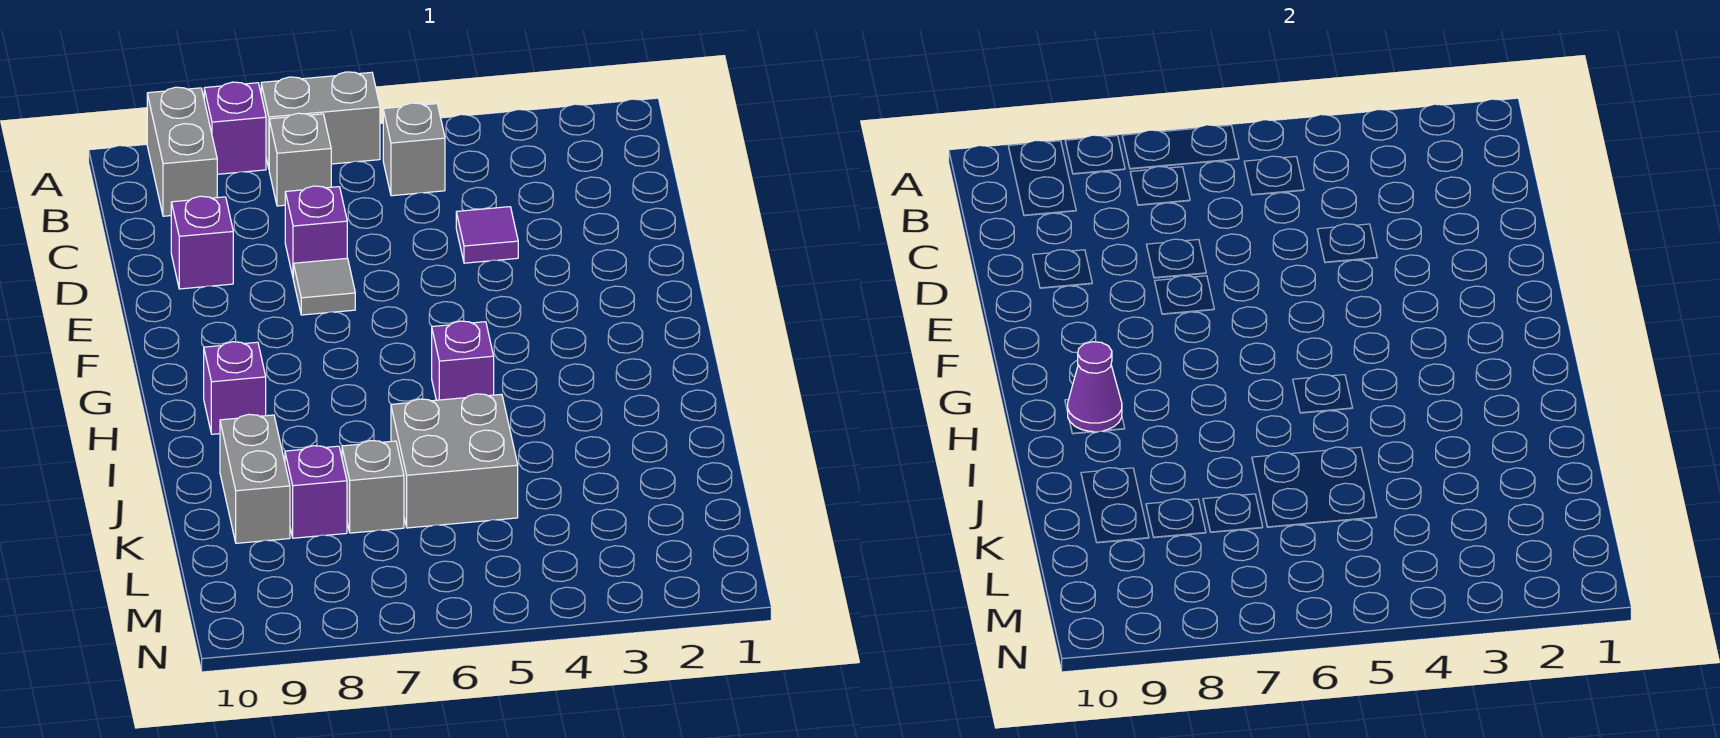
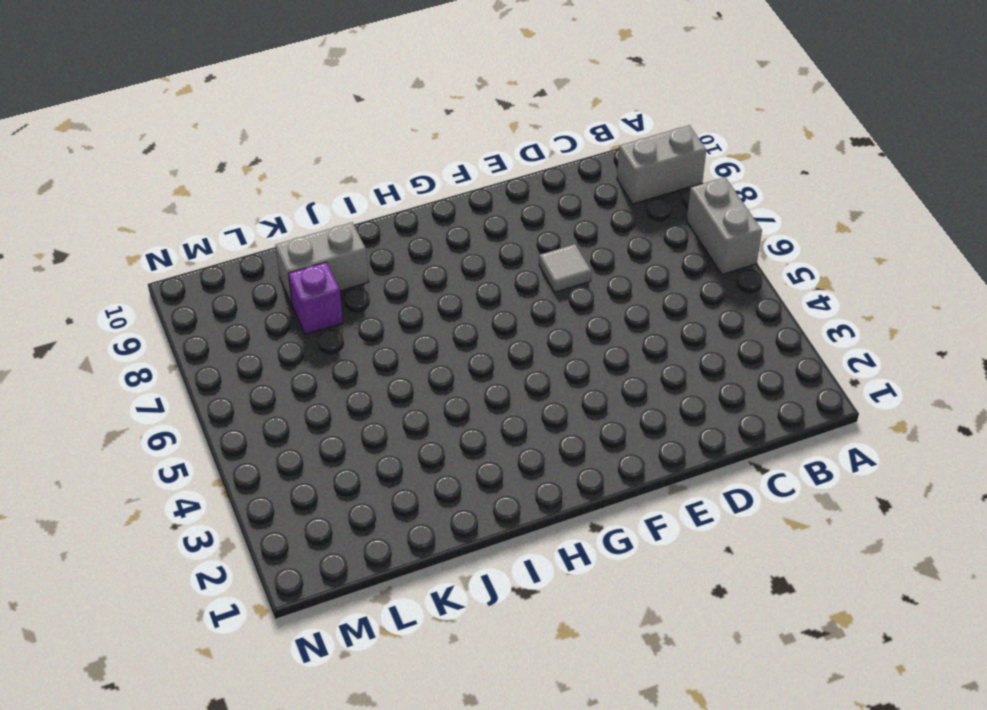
none -> purple brick A8 level 1
none -> grey brick B5 level 1
none -> grey brick B7 level 1

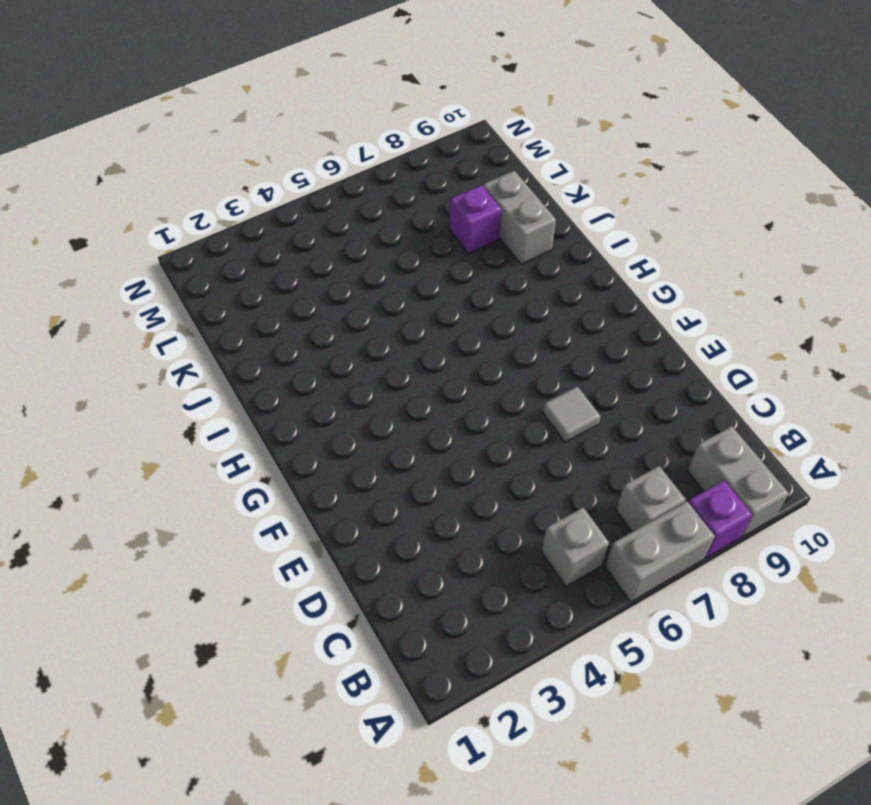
none -> purple tile D4 level 1
none -> purple brick D7 level 1
none -> purple brick D9 level 1

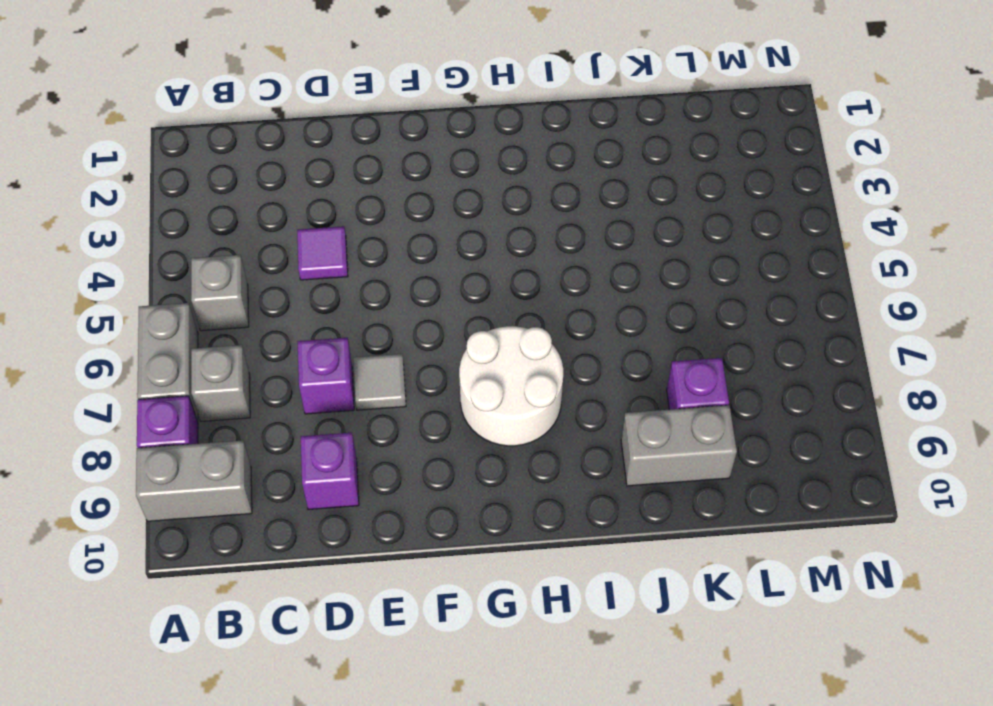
white round brick G7:H8 level 1 -> none
none -> purple brick H5 level 1
none -> purple brick H9 level 1
none -> grey brick J5:K6 level 1

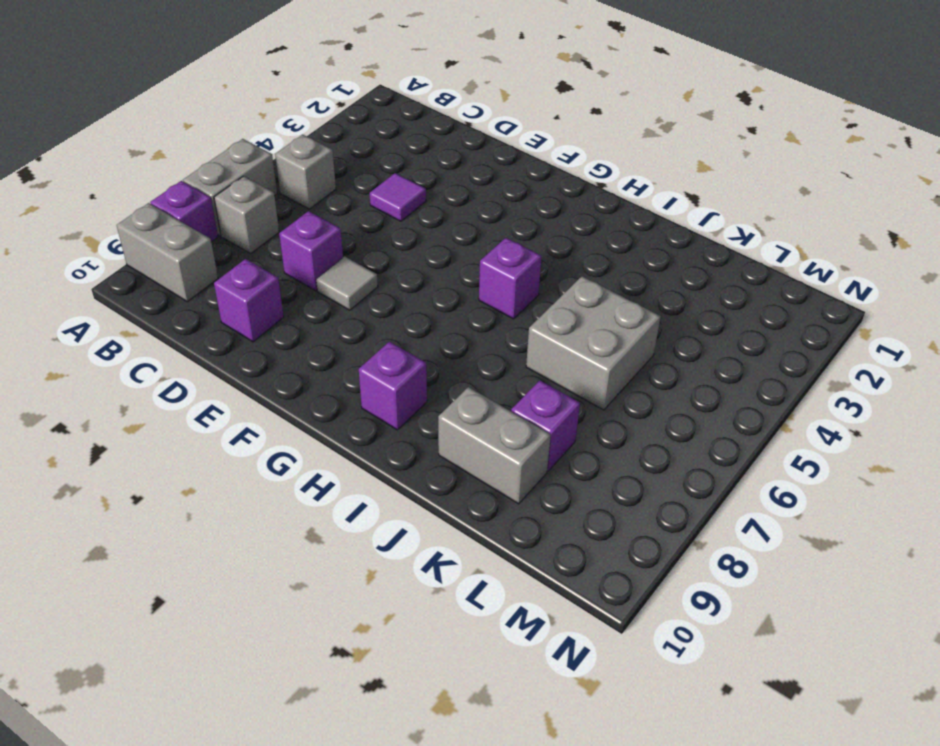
none -> grey brick K7 level 1
none -> purple cone H9 level 2

